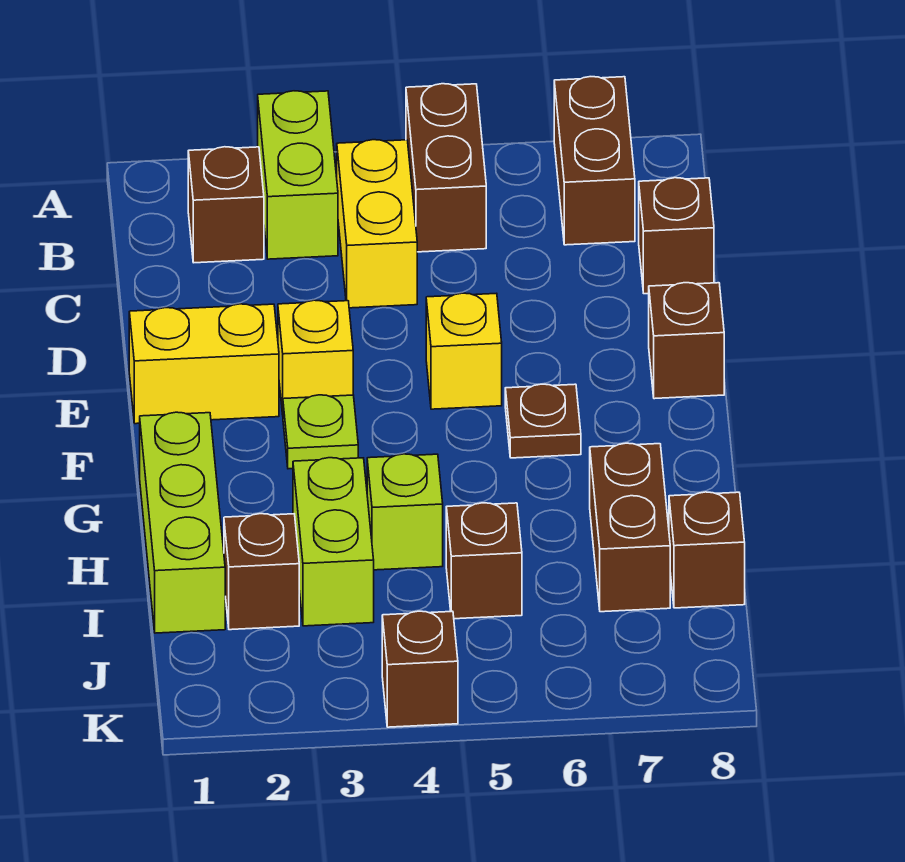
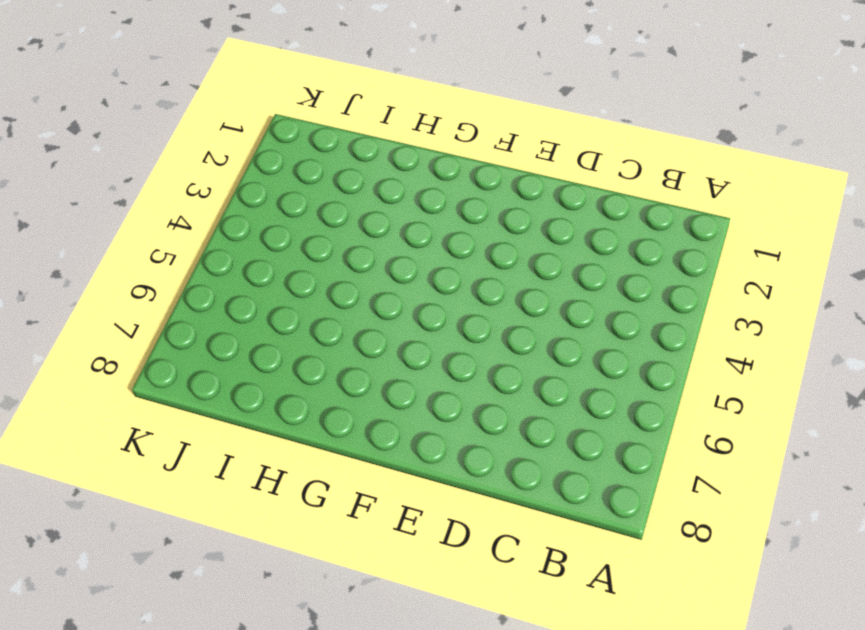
none -> lime brick A3:B3 level 1
none -> brown brick A5:B5 level 1
none -> brown brick A7:B7 level 1

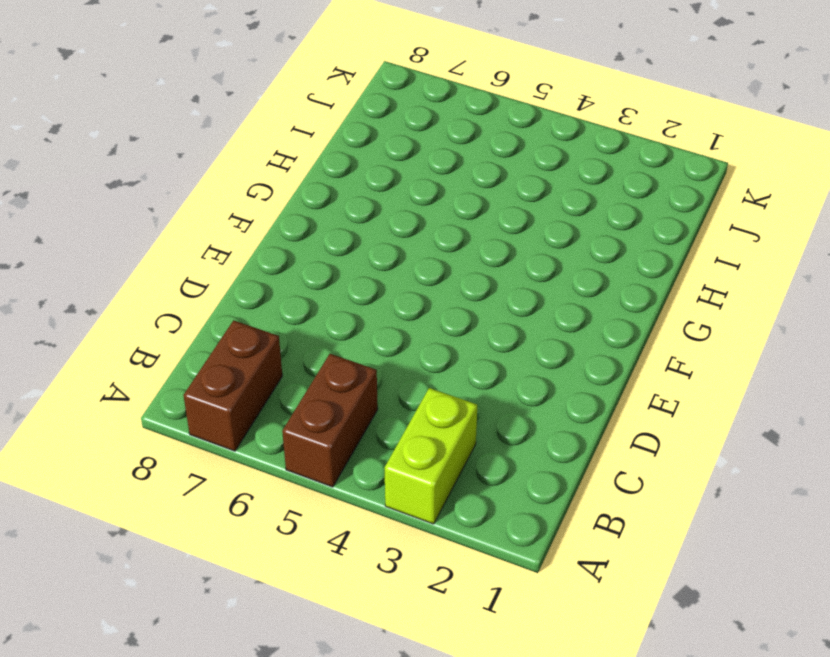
none -> brown brick B2 level 1
none -> yellow brick B4:C4 level 1
none -> brown brick C8 level 1

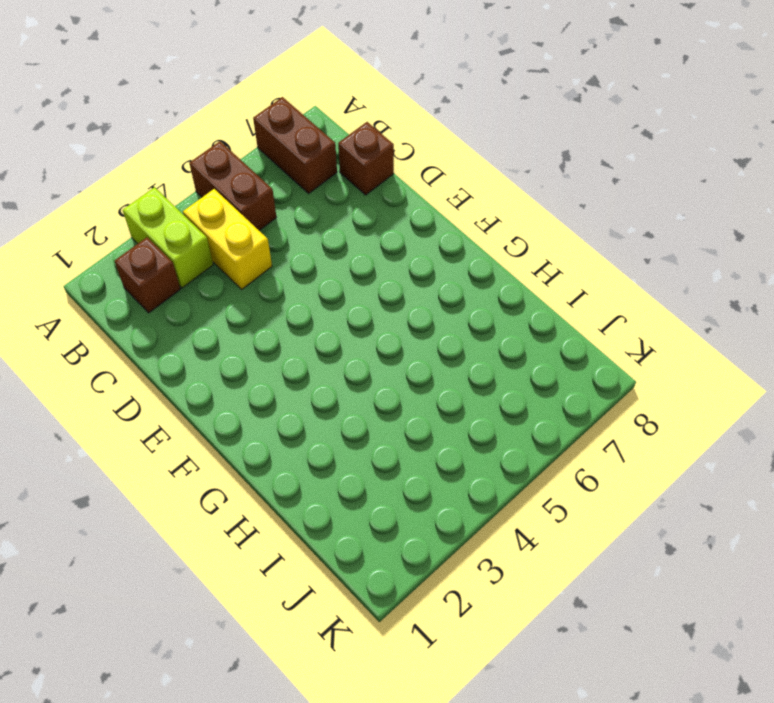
none -> yellow brick E1:E2 level 1
none -> yellow brick E3 level 1
none -> yellow brick E5 level 1

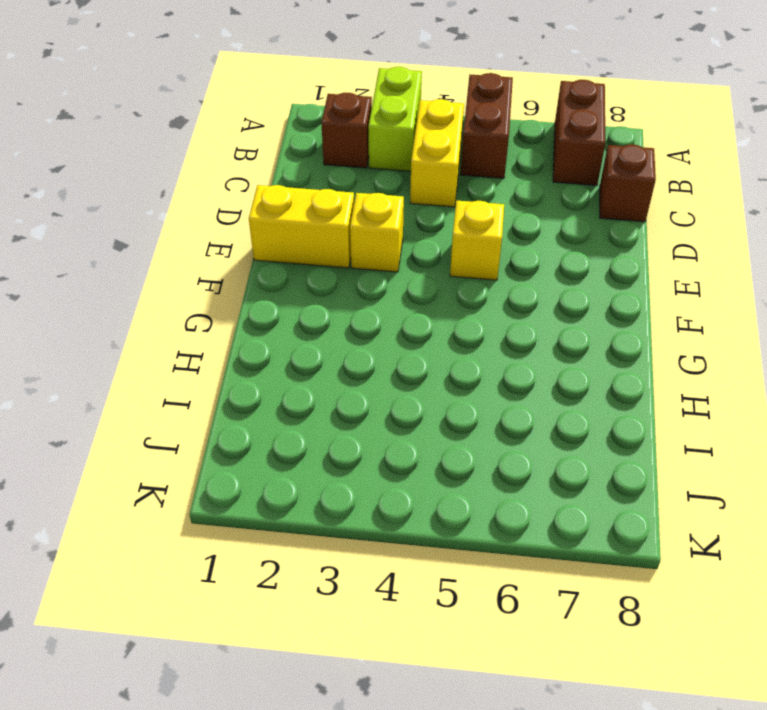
none -> brown brick E8 level 1
none -> lime plate F3 level 1
none -> brown plate F6 level 1

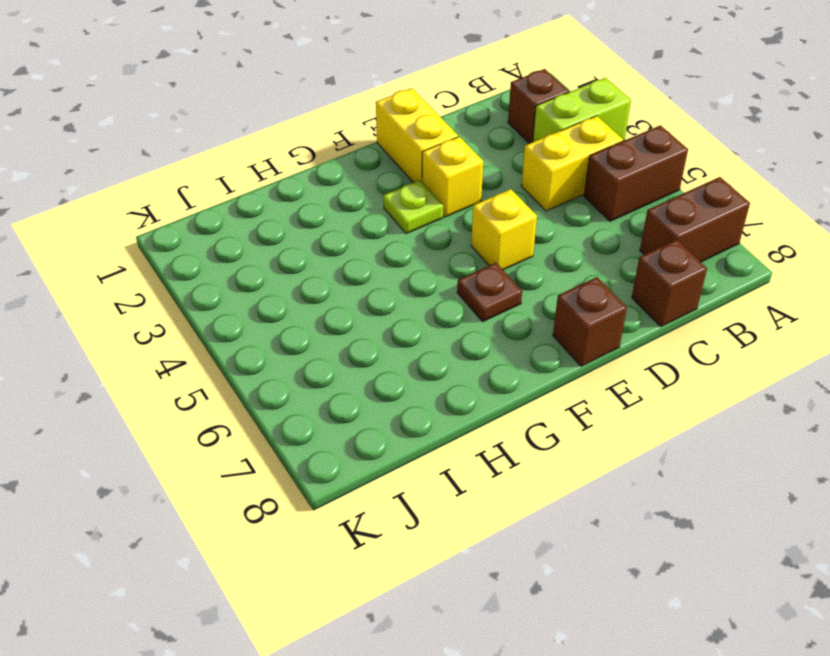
none -> lime brick G1:I1 level 1
none -> lime brick H3:I3 level 1
none -> lime brick H4 level 1

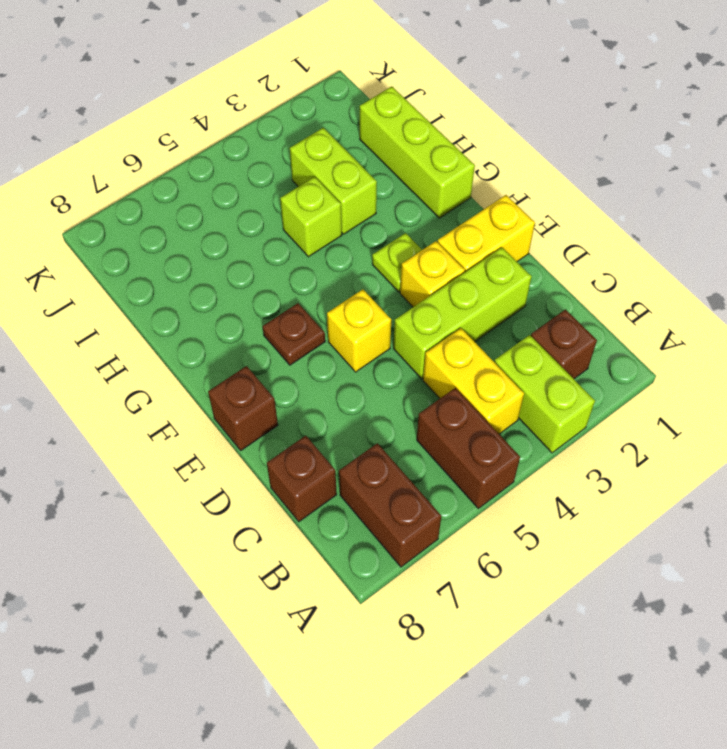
lime brick D2:D4 level 1 -> none
none -> brown brick H7:I7 level 1
none -> brown brick I2 level 1
none -> brown brick I5 level 1

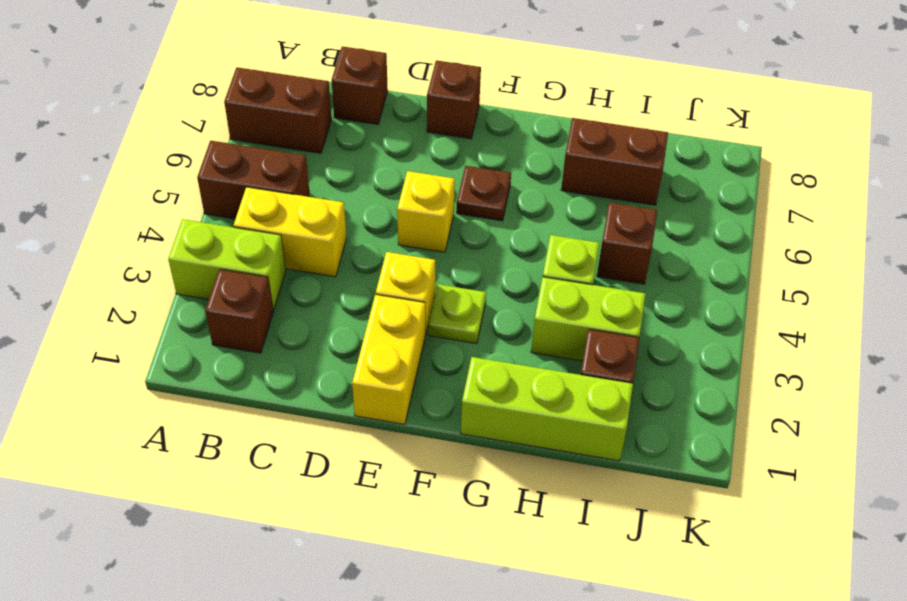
none -> brown brick I8 level 1
none -> brown brick K4 level 1

